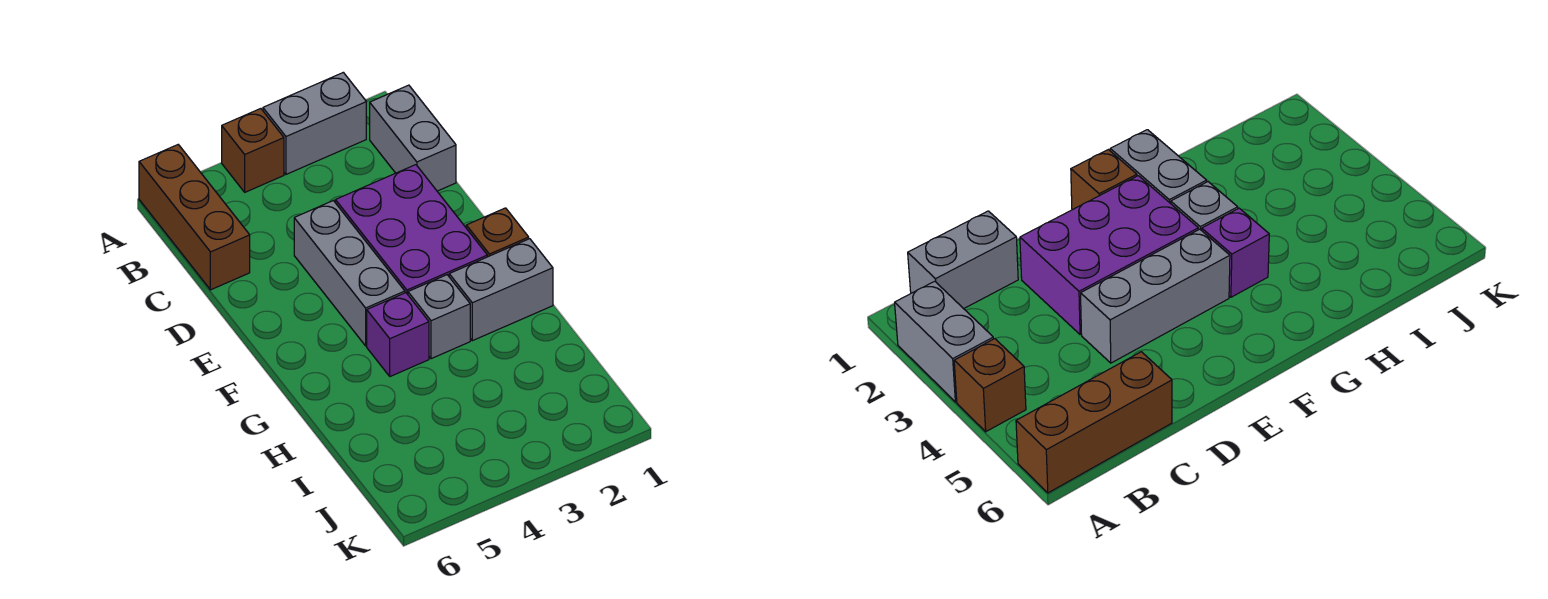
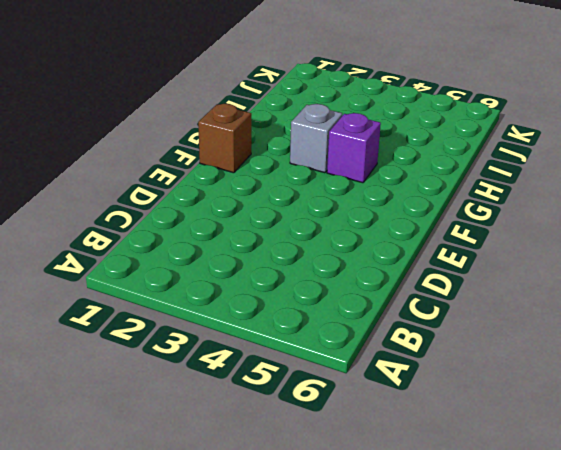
none -> grey brick A2:A3 level 1
none -> brown brick A4 level 1

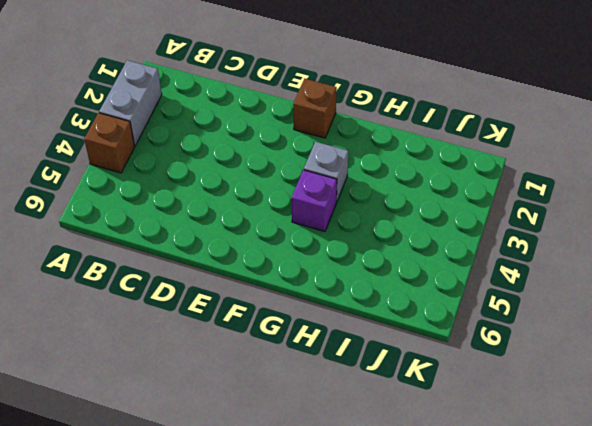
none -> brown brick A6:C6 level 1
none -> grey brick B1:C1 level 1

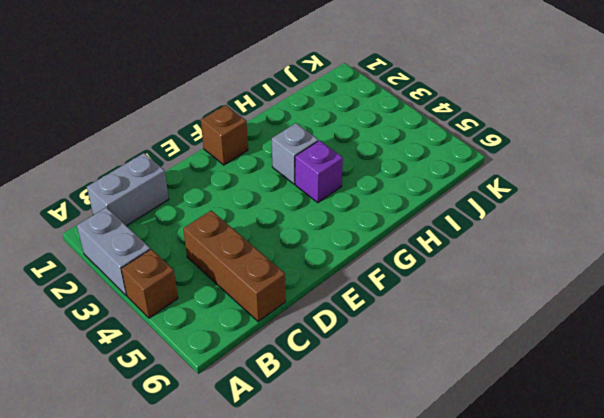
brown brick C4:C6 level 1 -> brown brick A6:C6 level 1
none -> purple brick D2:F3 level 1
none -> grey brick D4:F4 level 1

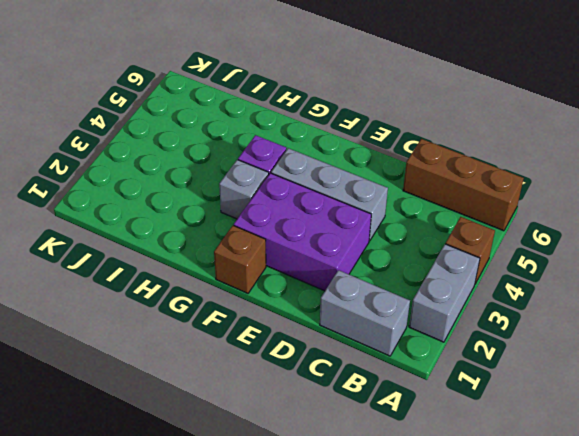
none -> grey brick G1:G2 level 1

